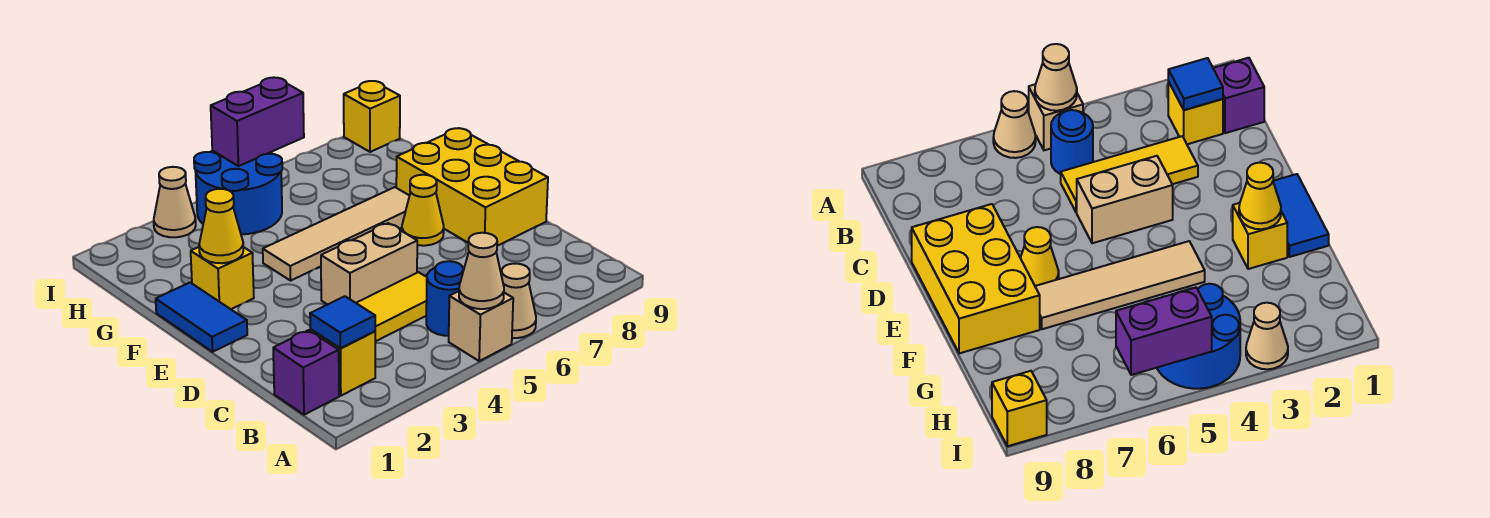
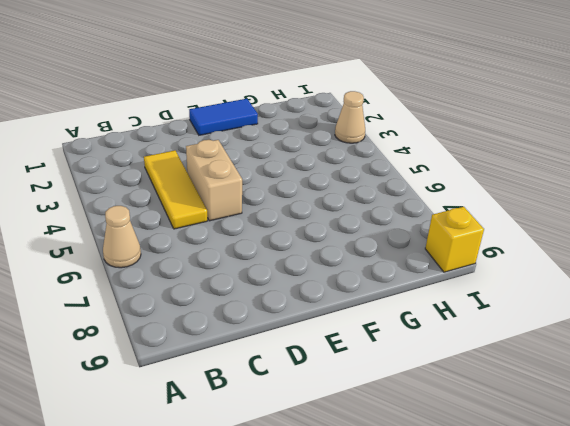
none -> tan brick A5 level 1
none -> purple brick B1 level 1
none -> yellow brick B2 level 1

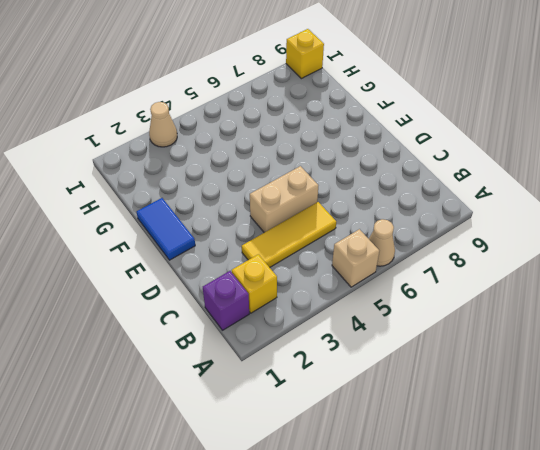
none -> blue round brick B5 level 1
none -> yellow brick D8:F9 level 1
none -> yellow cone E7 level 1

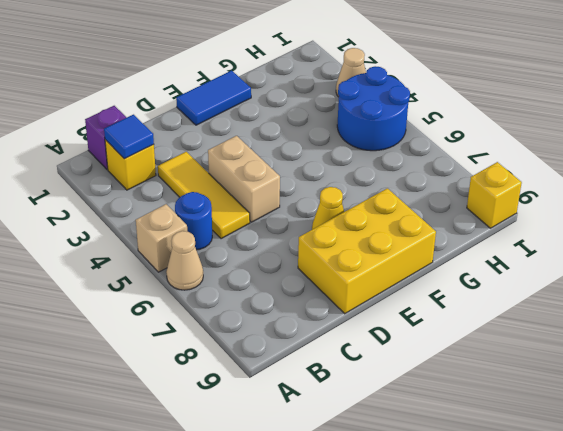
none -> yellow brick F2 level 1
none -> tan tile F4:F7 level 1
none -> tan cone A5 level 2

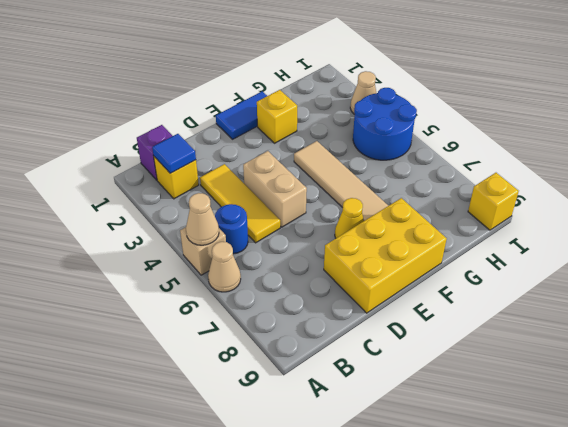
none -> yellow cone F2 level 2
none -> purple brick I5:I6 level 2

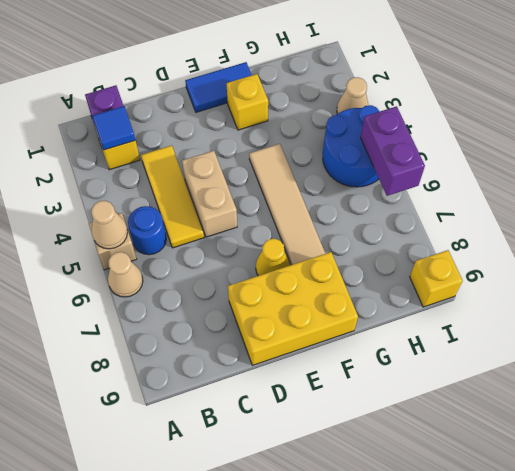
none -> yellow cone F2 level 2

